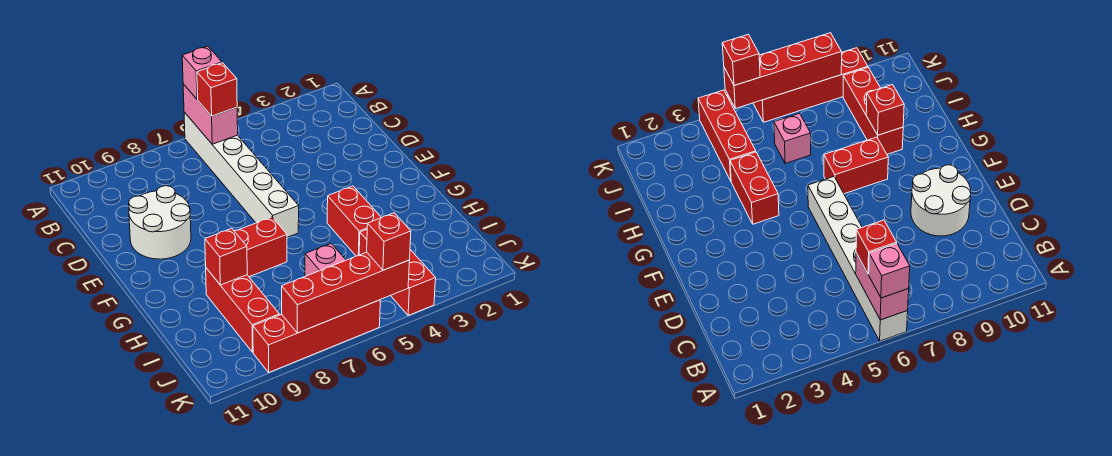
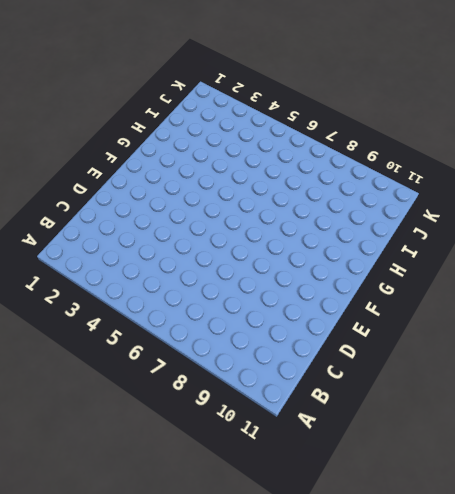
none -> white brick A6:F6 level 1
none -> white round brick D9:E10 level 1
none -> red brick G4:H4 level 1

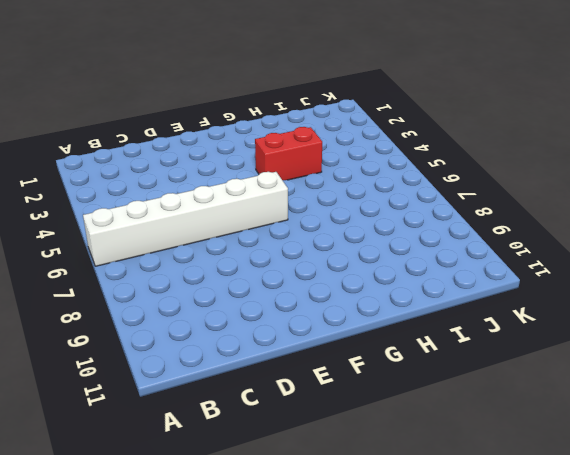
none -> white round brick D9:E10 level 1
none -> red brick G7:G8 level 1
none -> red brick H9:J9 level 1

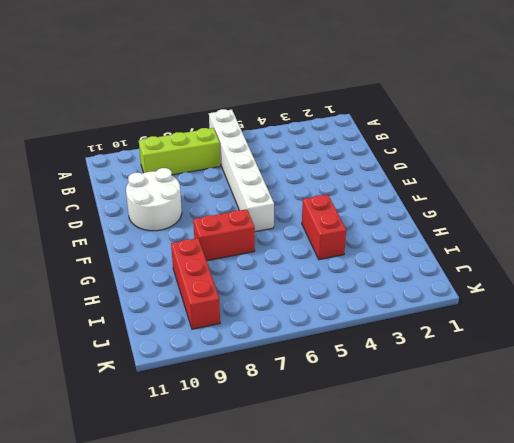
lime brick B7:B9 level 1 -> none
none -> red brick I4:K4 level 1
none -> pink brick I6 level 1
none -> red brick K6:K9 level 1

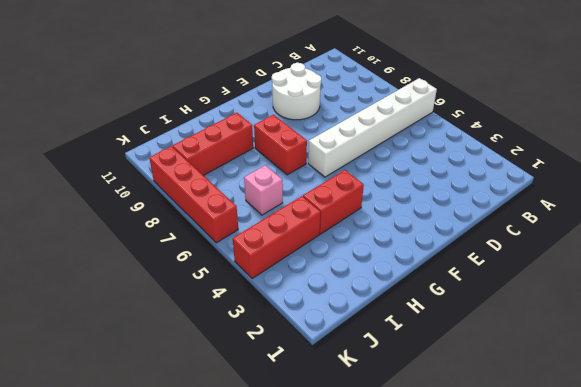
none -> pink brick A6:B6 level 2
none -> red brick H9 level 2
none -> red brick K5:K8 level 2

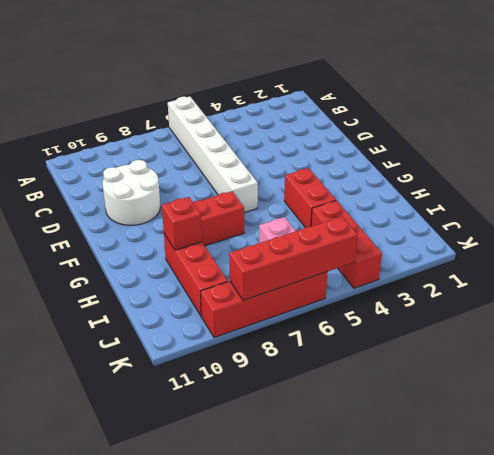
none -> pink brick A6:B6 level 2
none -> pink brick A6 level 3
none -> red brick B6 level 3

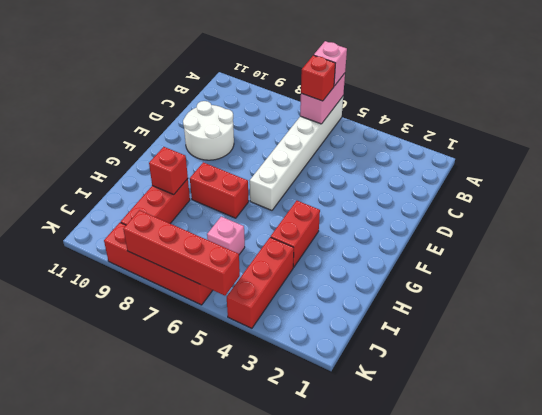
none -> red brick K5 level 3

